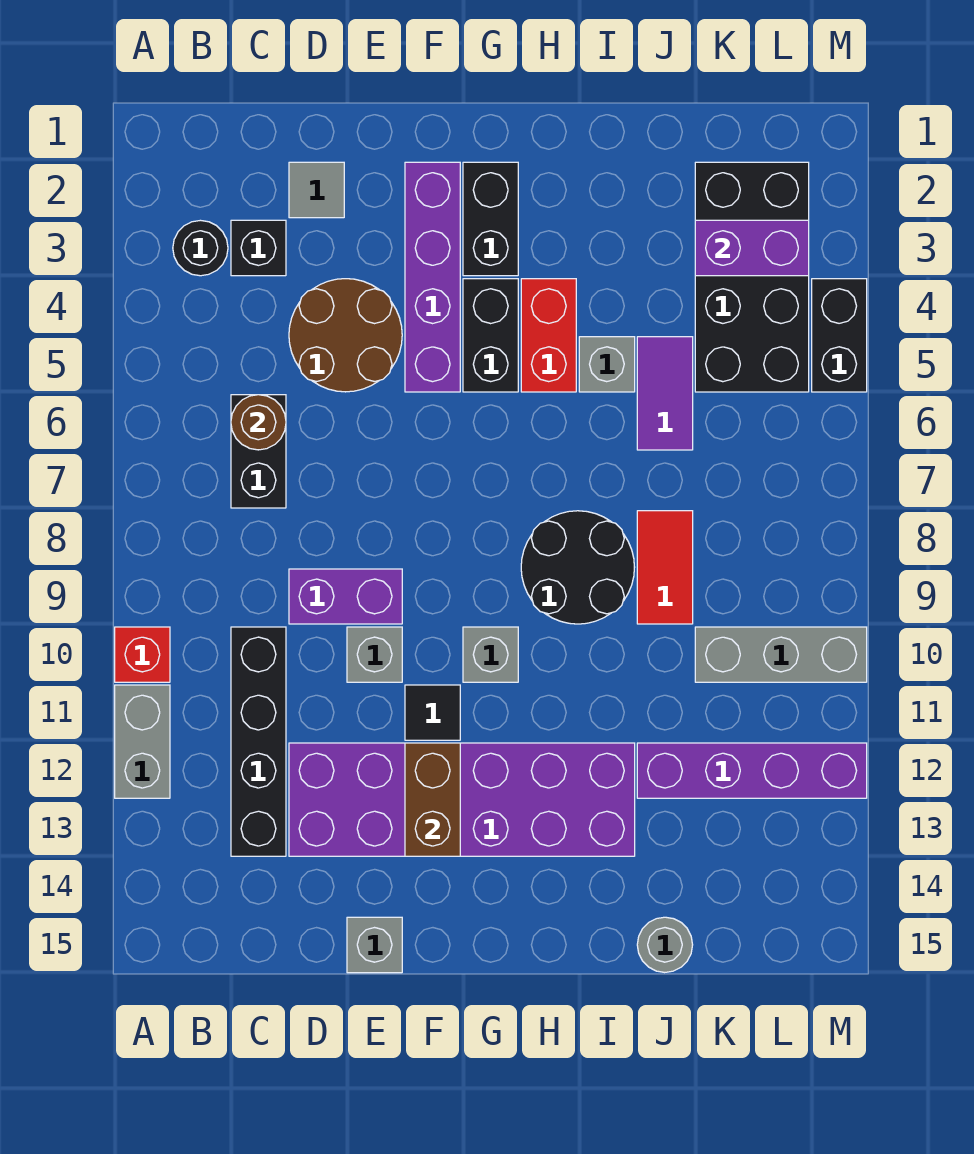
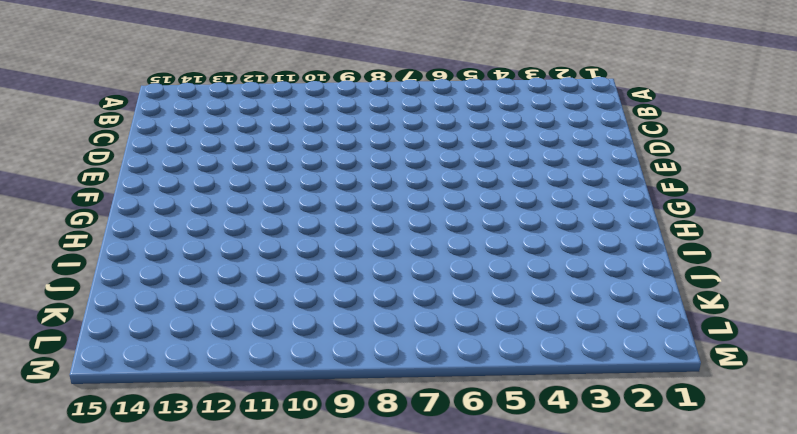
none -> red brick A10 level 1
none -> grey brick A11:A12 level 1
none -> black round brick B3 level 1
none -> black brick C3 level 1

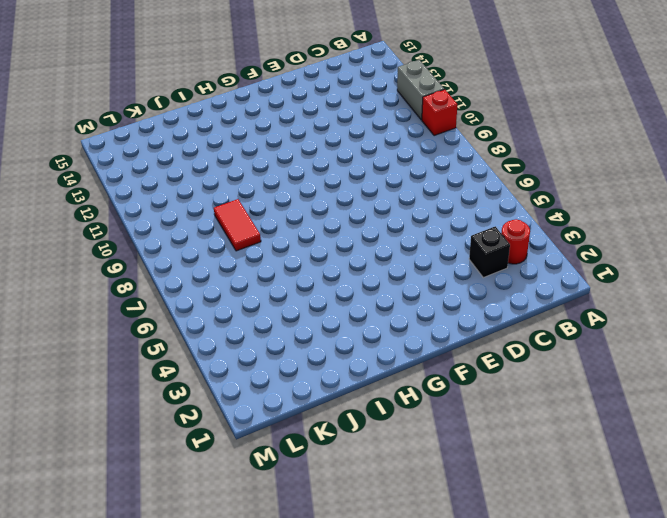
red round brick B3 level 1 -> black round brick B3 level 1
none -> black brick C6:C7 level 1
none -> black brick C10:C13 level 1
none -> grey tile D2 level 1
none -> brown round brick D4:E5 level 1

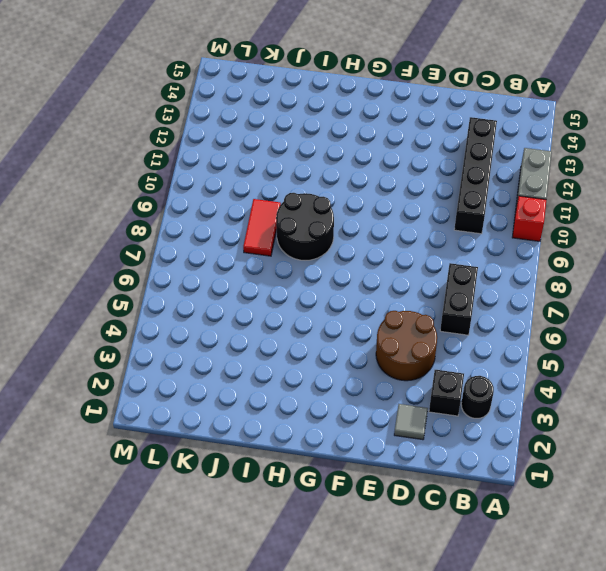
none -> purple brick D9:E9 level 1
none -> purple brick D12:I13 level 1
none -> grey brick E10 level 1
none -> grey brick E15 level 1

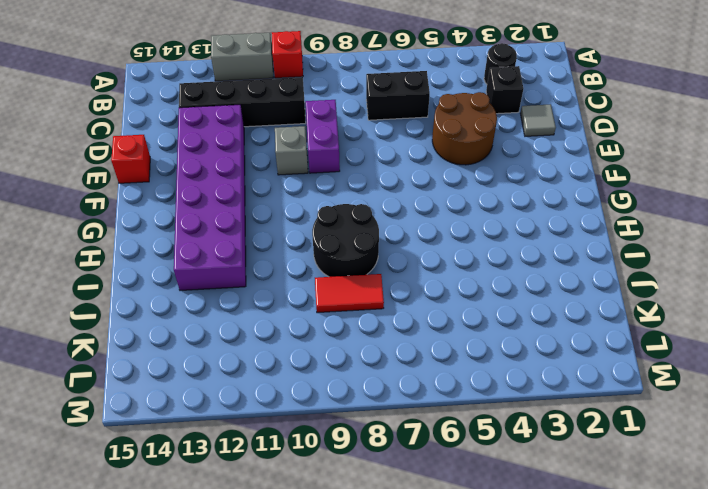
red brick E15 level 1 -> grey brick E15 level 1
none -> purple brick F2:F5 level 1
none -> black tile F11 level 1
none -> black brick G2:G3 level 1
none -> black brick G4:G5 level 1

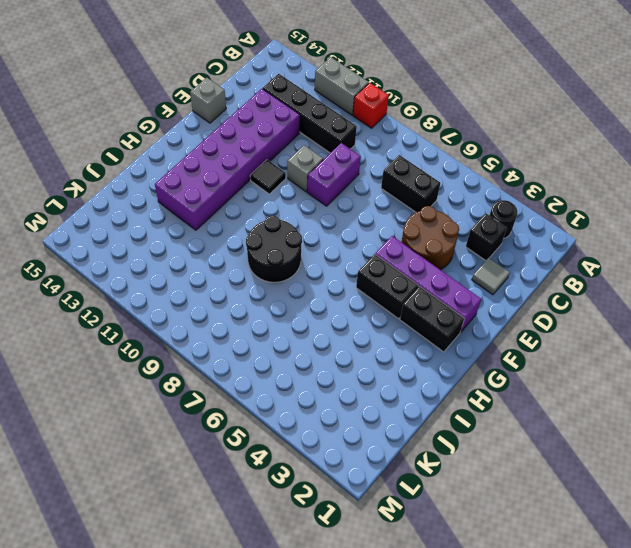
none -> grey brick G10 level 1
none -> red brick H4:H5 level 1
none -> grey brick I5 level 1
none -> purple tile J5:J6 level 1

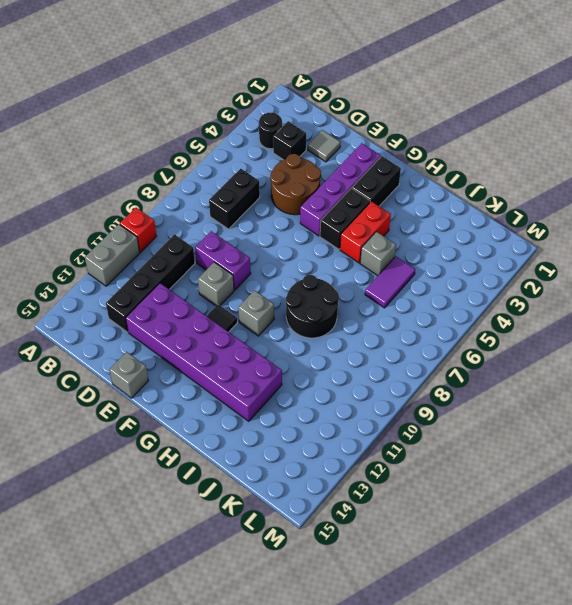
none -> red tile J8:J9 level 1
none -> purple brick J12:M12 level 1
none -> grey round brick J15 level 1
none -> black brick K2:L5 level 1

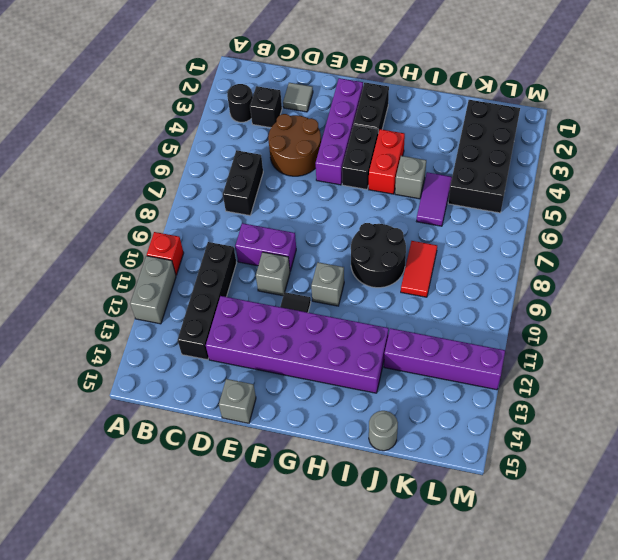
none -> grey brick K10:M10 level 1
none -> black brick M4:M5 level 1
none -> brown round brick C6 level 2
none -> brown brick F12:F13 level 2

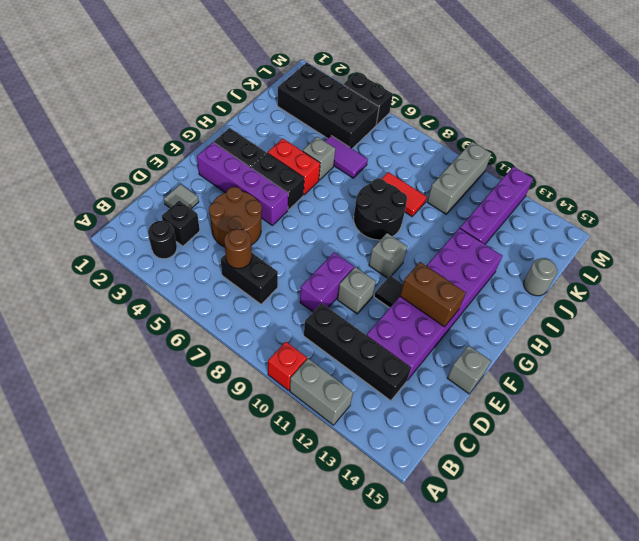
none -> purple brick K3:L3 level 2

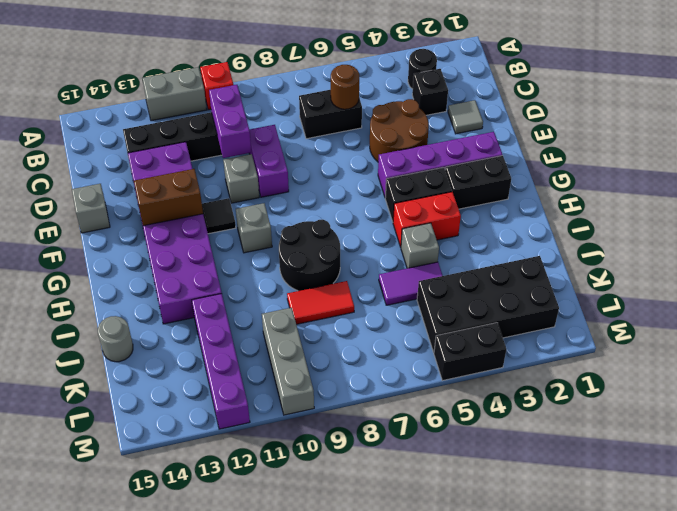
purple brick C10:D10 level 2 -> purple brick K3:L3 level 2

